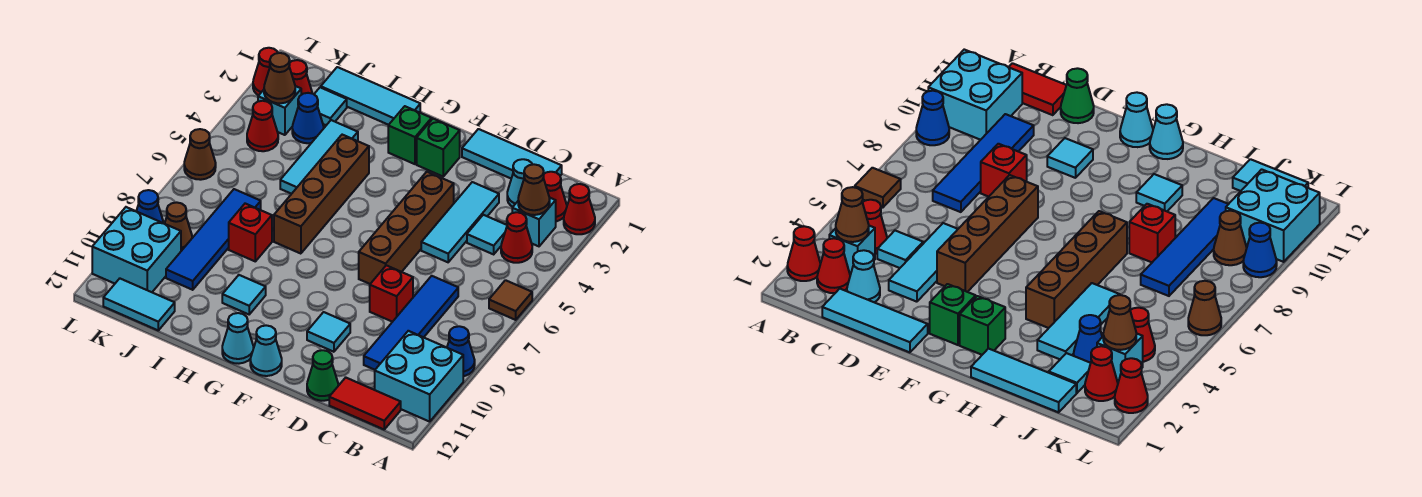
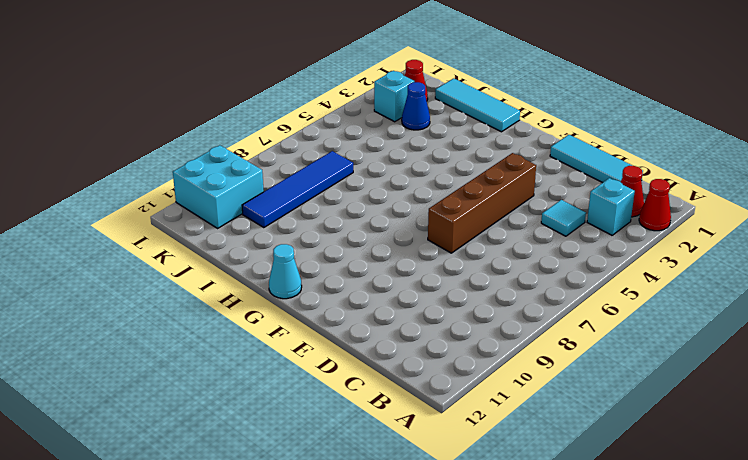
none -> brown tile A6 level 1
none -> blue cone A9 level 1
none -> cyan brick A10:B11 level 1
none -> red cone B4 level 1

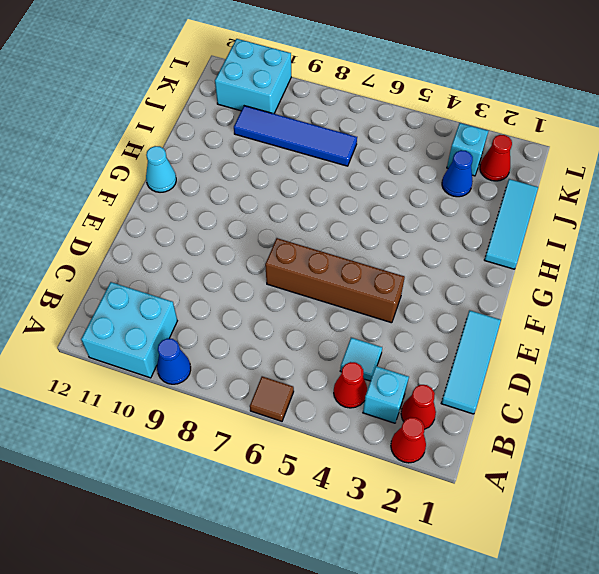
none -> red tile B12:C12 level 1
none -> cyan cone C2 level 1
none -> blue tile C7:C10 level 1
none -> cyan tile D3:D5 level 1

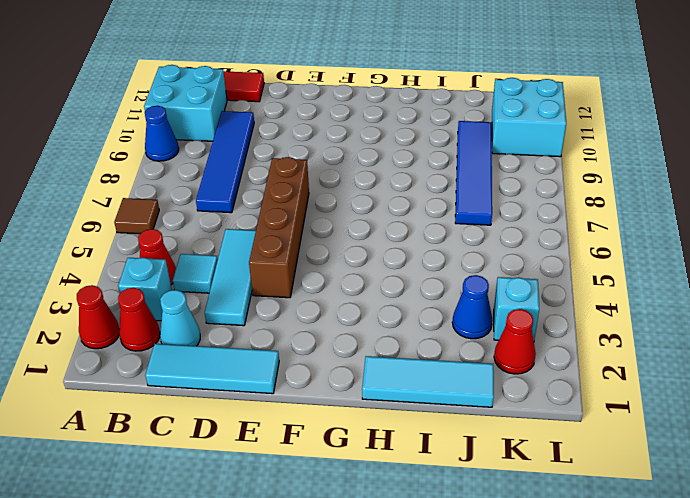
none -> red brick D8 level 1
none -> green cone D12 level 1
none -> cyan tile E10 level 1
none -> green brick F2 level 1

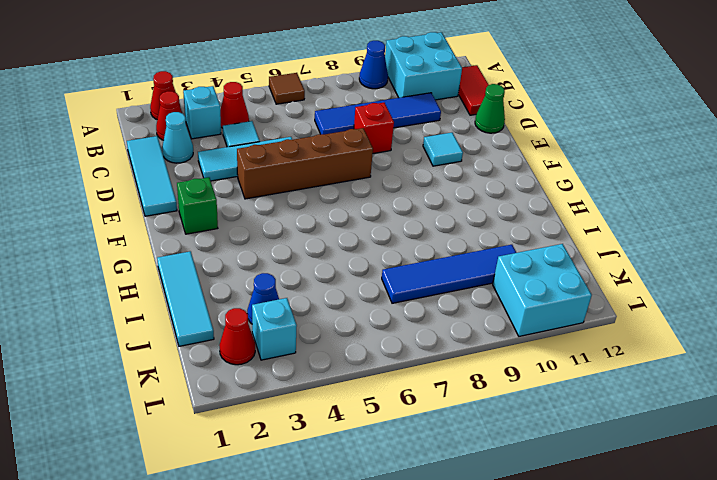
none -> cyan cone F12 level 1
none -> green brick G2 level 1
none -> cyan cone G12 level 1
none -> brown brick H4:H7 level 1

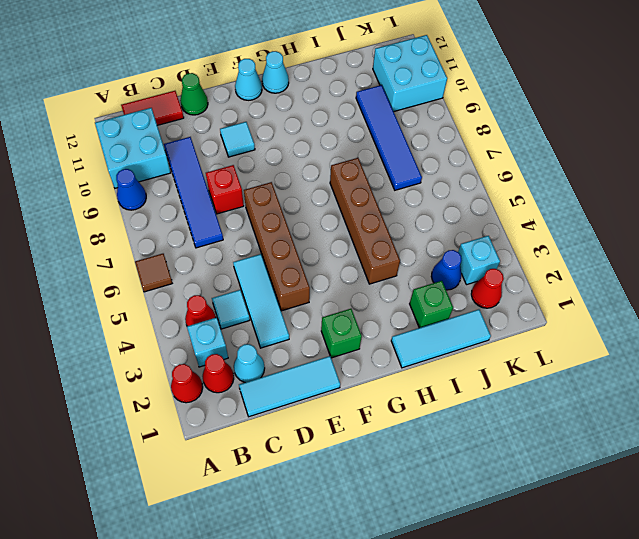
green brick I2 level 1 -> green brick G2 level 1
none -> cyan tile H10 level 1
none -> cyan tile I3:I5 level 1
none -> red brick I8 level 1
none -> cyan tile J2 level 1

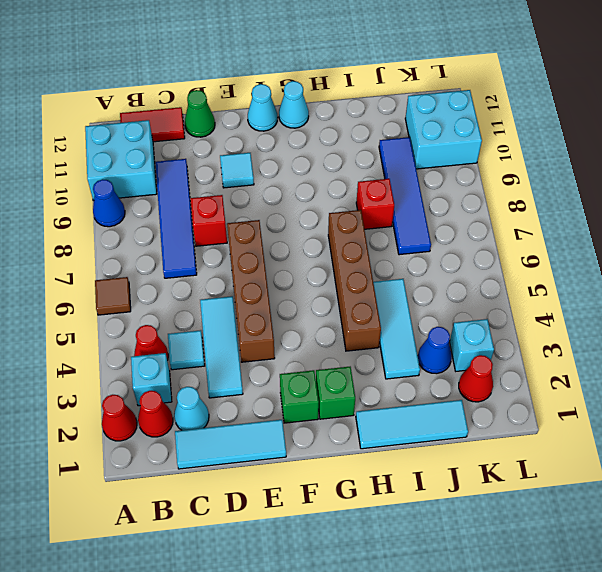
none -> cyan tile H10 level 1
none -> cyan tile J2 level 1
none -> cyan tile J12:K12 level 1
none -> red cone K4 level 1

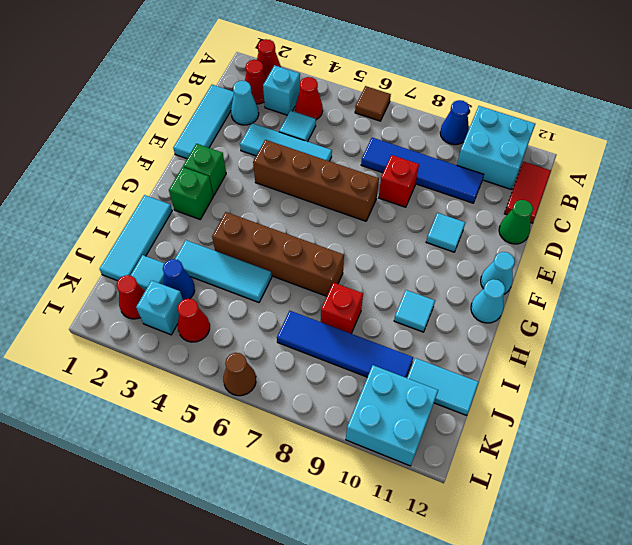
cyan tile J11:J12 level 1 -> cyan tile J12:K12 level 1
none -> brown cone K9 level 1
none -> red cone L2 level 1
none -> blue cone L9 level 1
none -> brown cone B3 level 2

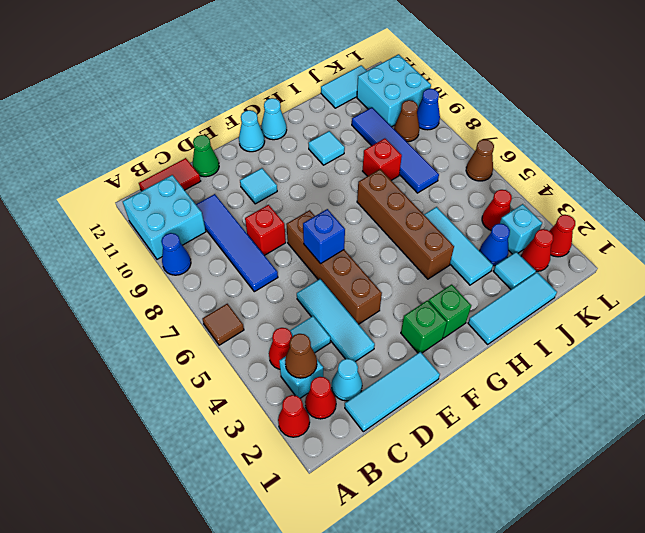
blue brick E6 level 2 -> none
none -> brown cone K3 level 2

